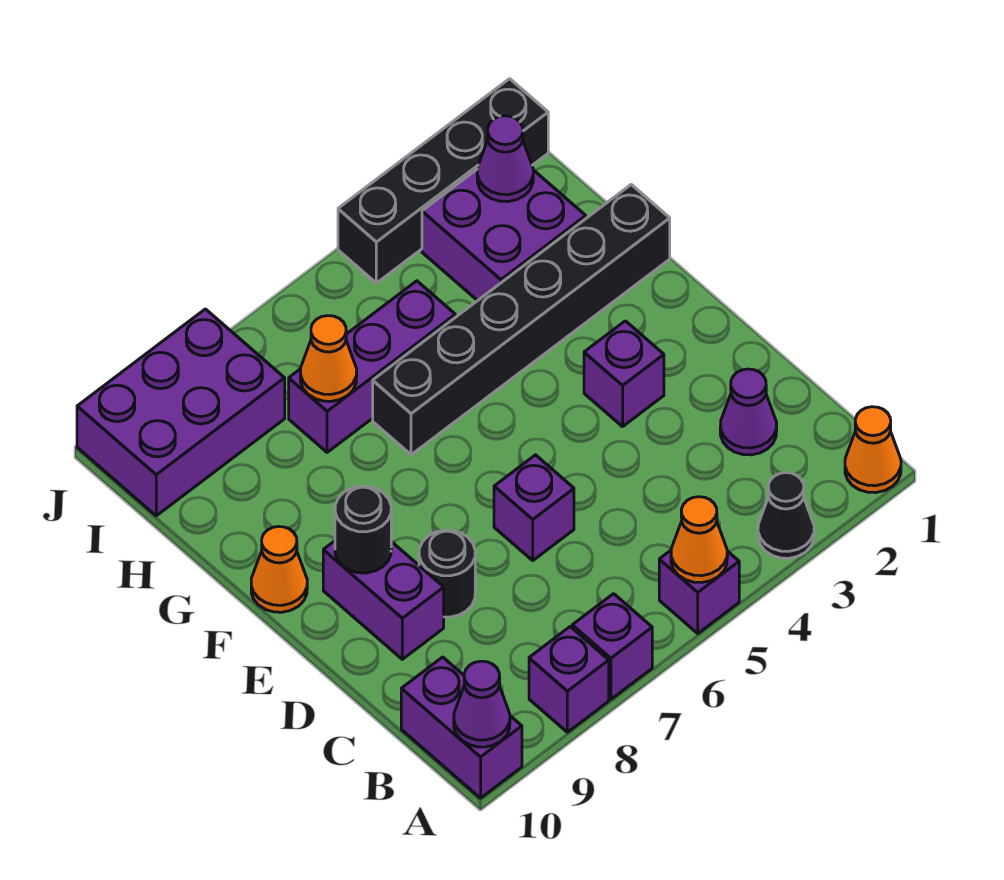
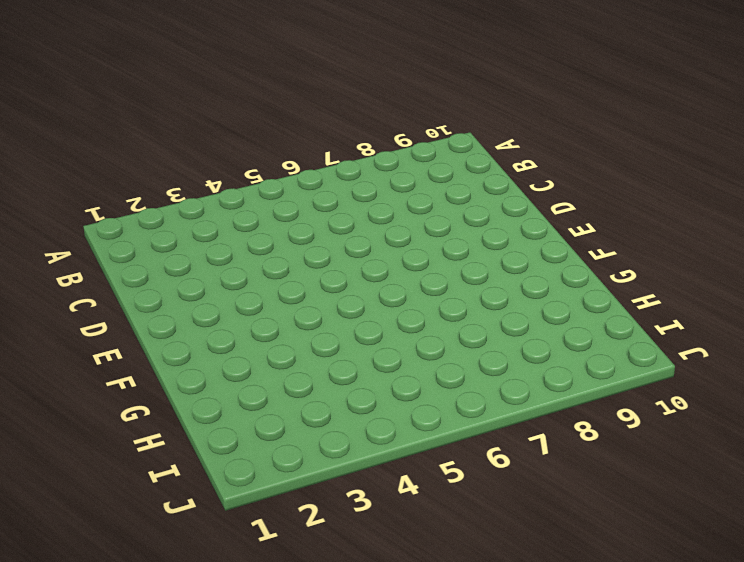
none -> orange cone A1 level 1
none -> black cone A3 level 1
none -> purple brick A5 level 1

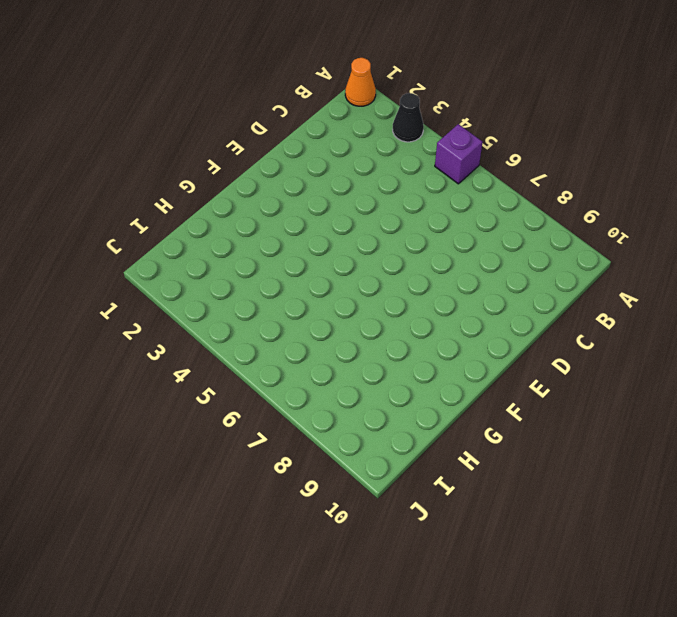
none -> purple brick A7 level 1
none -> purple brick A8 level 1
none -> purple brick A10:B10 level 1

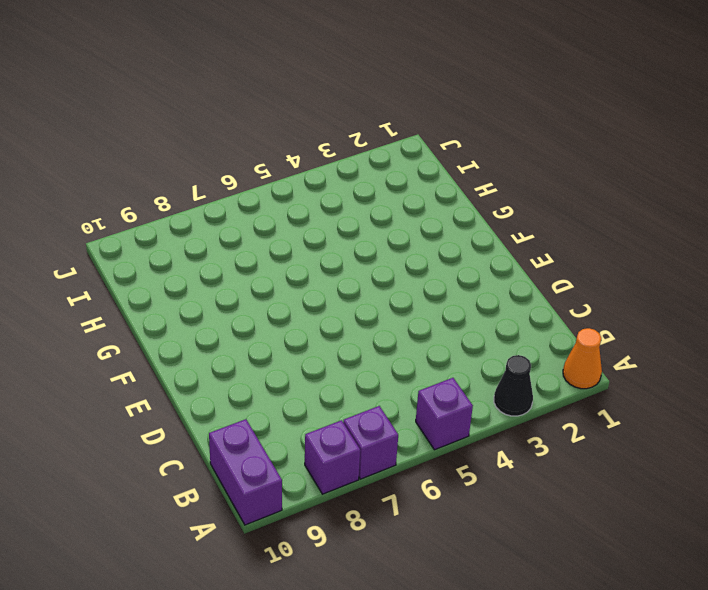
none -> purple cone C2 level 1
none -> purple brick D6 level 1
none -> black round brick D8 level 1

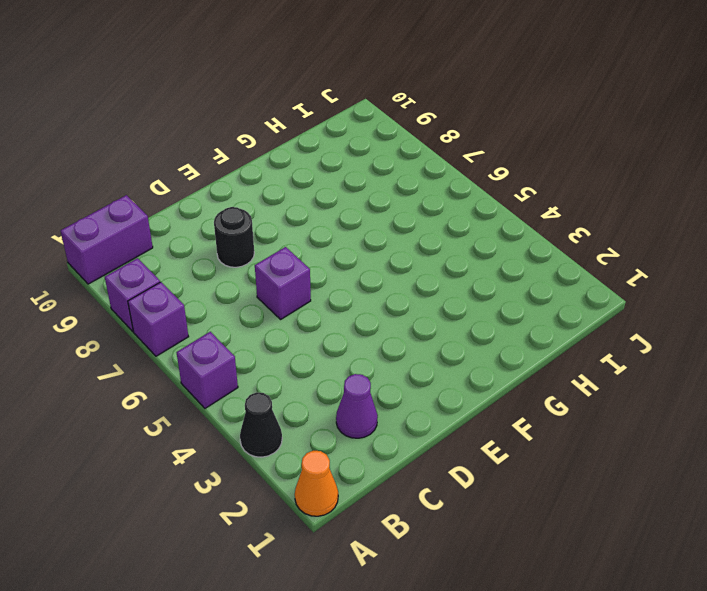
none -> purple brick D9:E9 level 1
none -> purple brick E3 level 1
none -> orange cone F10 level 1

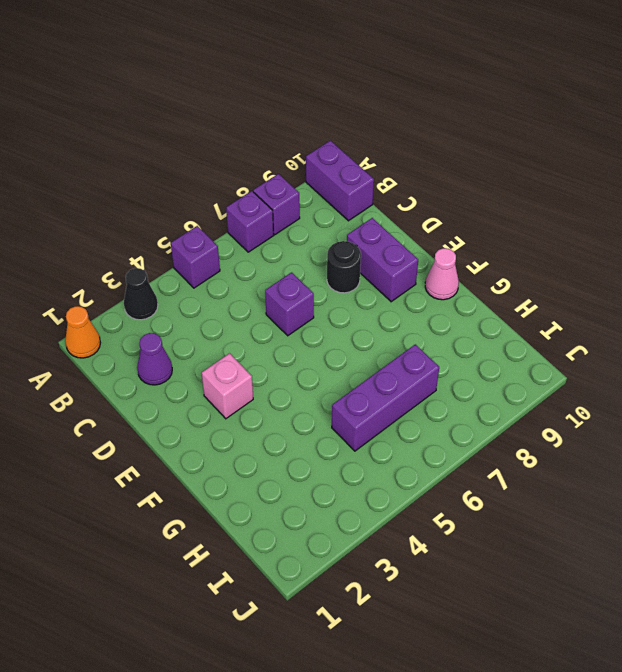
pink brick E3 level 1 -> purple brick E3 level 1
pink cone F10 level 1 -> orange cone F10 level 1
none -> black brick G1:G6 level 1
none -> purple brick H2:I3 level 1
none -> purple brick I8:J10 level 1

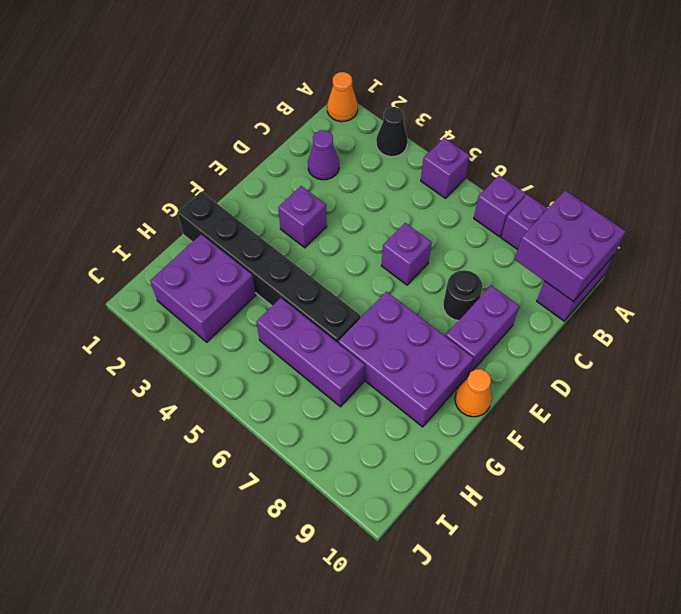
purple brick A9:B10 level 2 -> purple cone A10 level 2
purple brick F7:G9 level 1 -> purple brick I8:J10 level 1
none -> black brick J1:J4 level 1
none -> orange cone A5 level 2
none -> black round brick E9 level 2

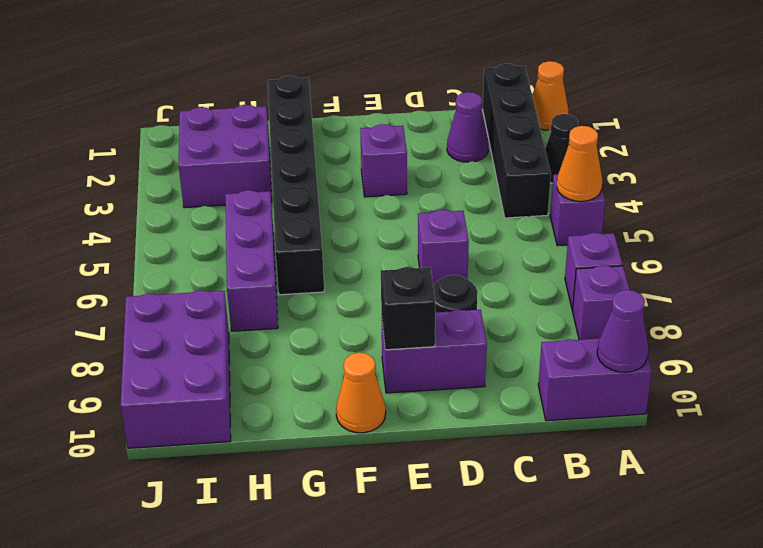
black brick B1:B4 level 1 -> black brick J1:J4 level 1
black brick E9 level 2 -> black round brick E9 level 2
none -> orange cone H7 level 2
none -> purple cone I2 level 2

